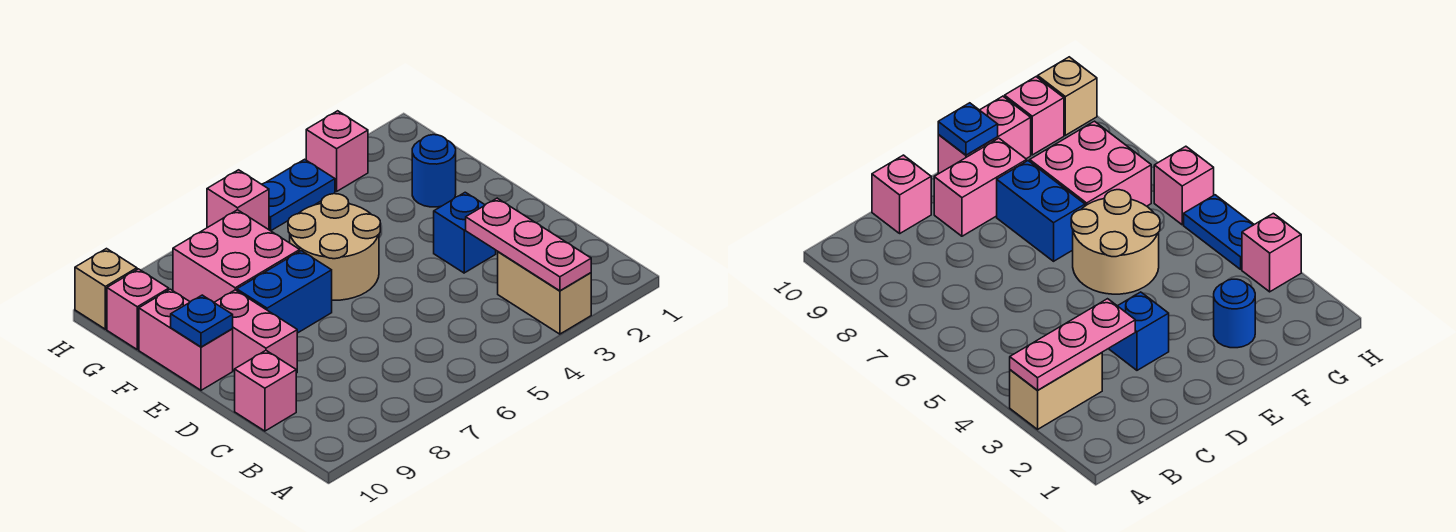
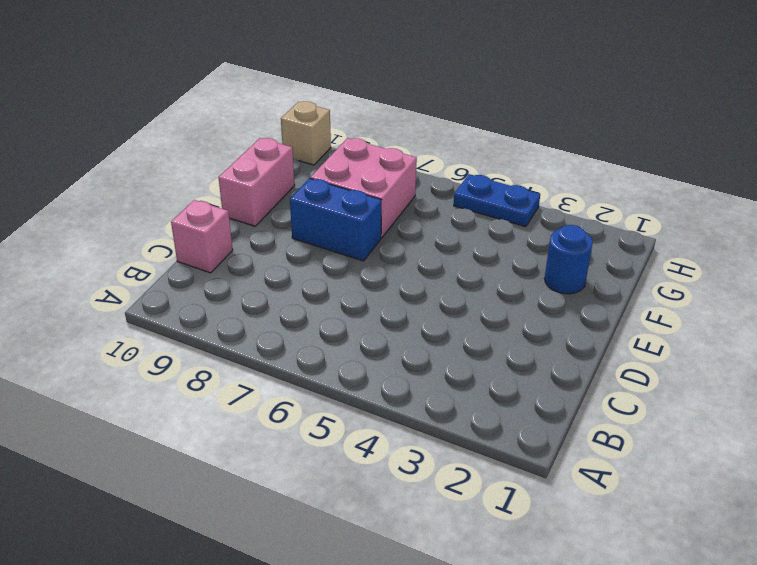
none -> tan brick A3:B3 level 1
none -> blue brick D3 level 1
none -> pink brick D9:E9 level 1

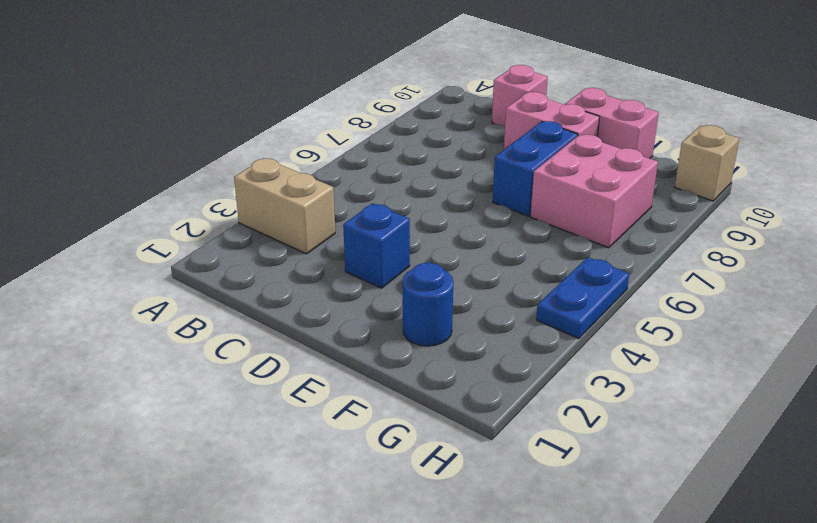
none -> tan round brick E5:F6 level 1
none -> pink brick G10 level 1
none -> pink brick H3 level 1

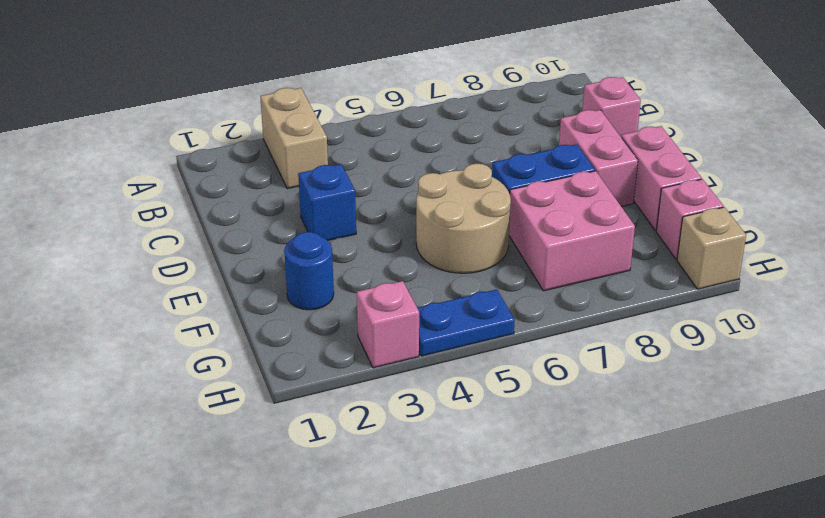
none -> pink brick H6 level 1
none -> pink plate A3:C3 level 2
none -> blue plate E10 level 2

